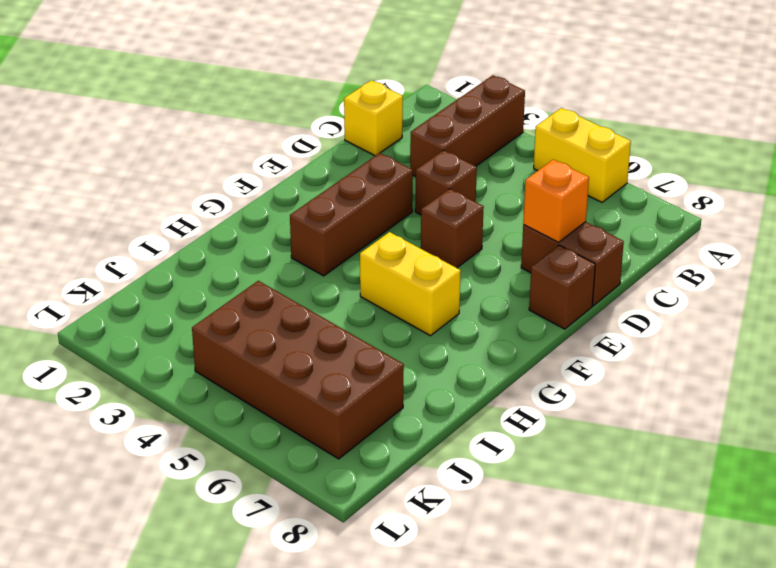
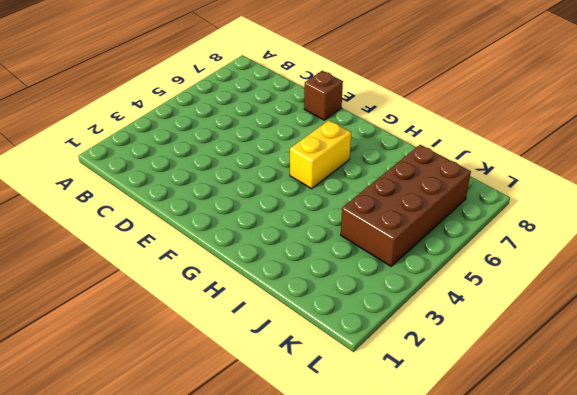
none -> brown brick A3:C3 level 1
none -> yellow brick A5:A6 level 1

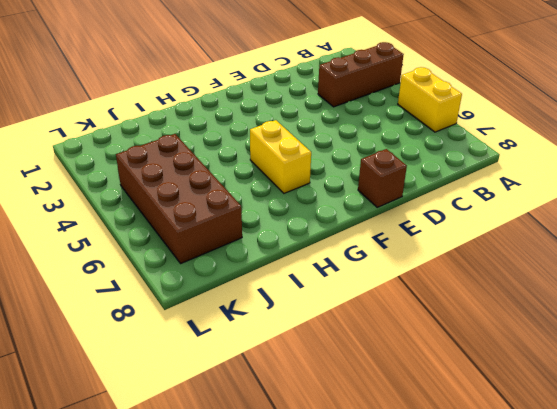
none -> yellow brick C1 level 1
none -> brown brick D4 level 1

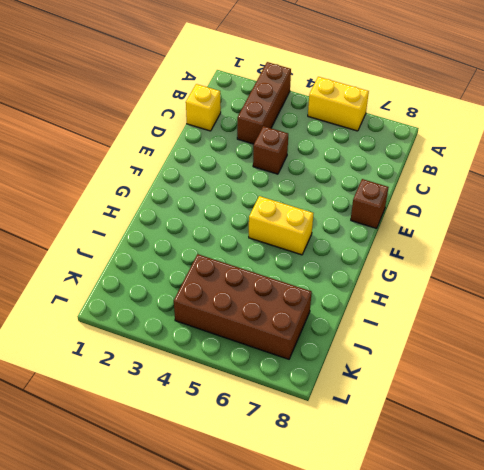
none -> brown brick D7:D8 level 1
none -> brown brick E3:G3 level 1

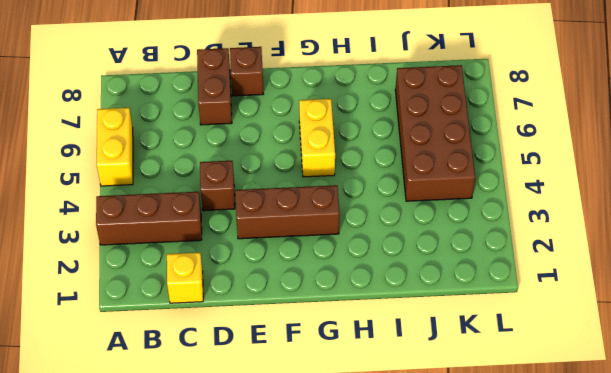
none -> brown brick E5 level 1
none -> orange brick D7 level 2

